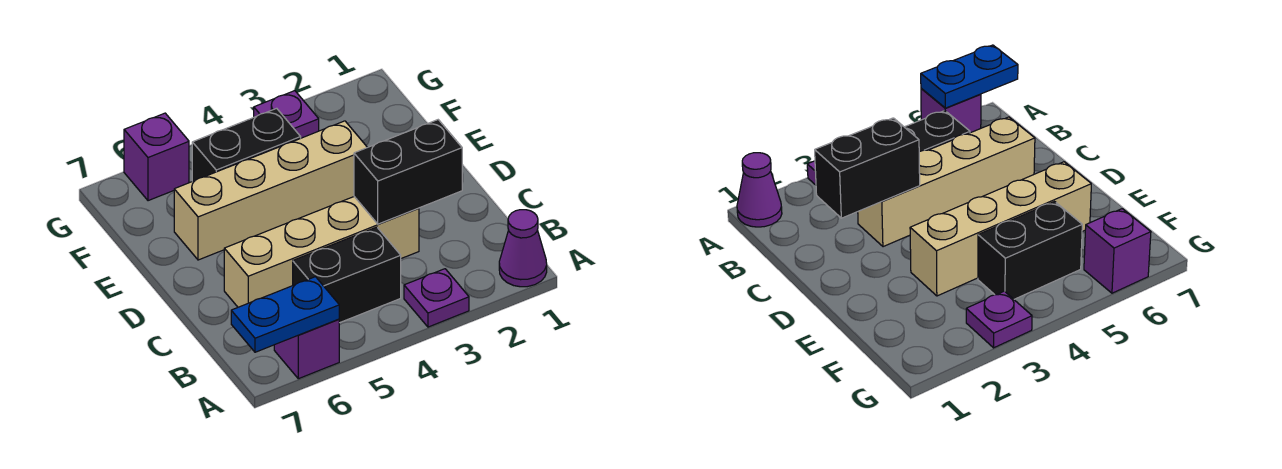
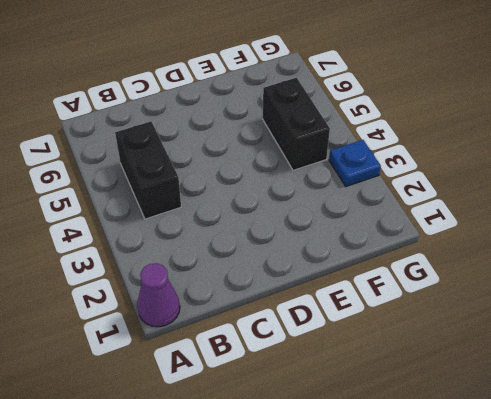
blue plate G3 level 1 -> purple plate G3 level 1
none -> purple plate A3 level 1
none -> purple brick A6 level 1

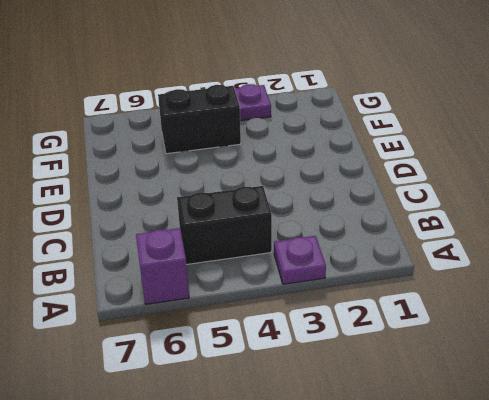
none -> purple cone A1 level 1
none -> tan brick C3:C6 level 1

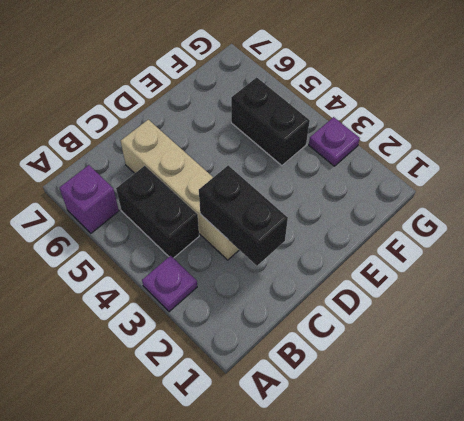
none -> purple cone A1 level 1
none -> tan brick E3:E6 level 1

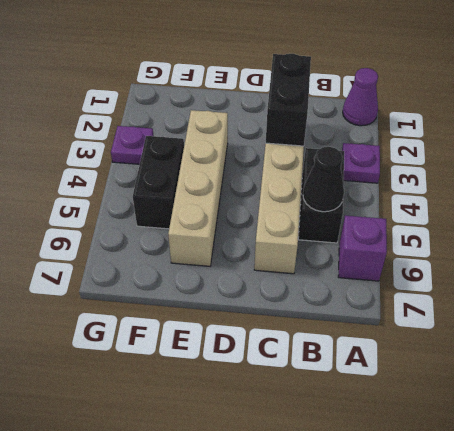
black cone B5 level 2 -> none
none -> purple brick G6 level 1
none -> blue plate A6:A7 level 2

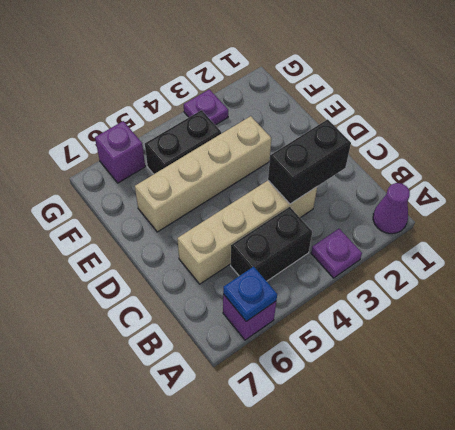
blue plate A6 level 2 -> blue plate A6:A7 level 2

